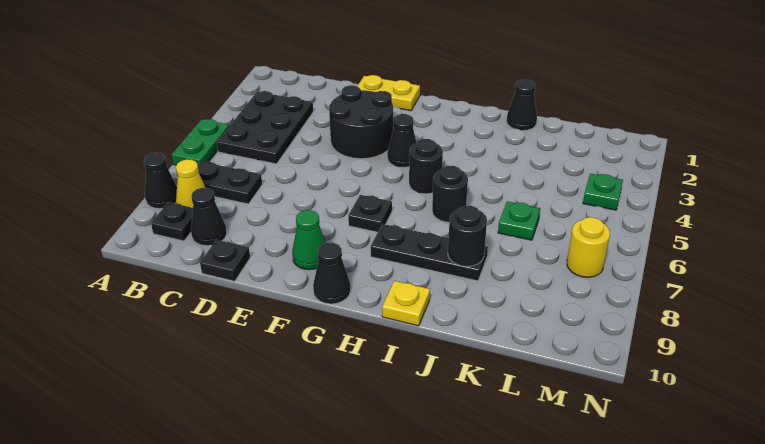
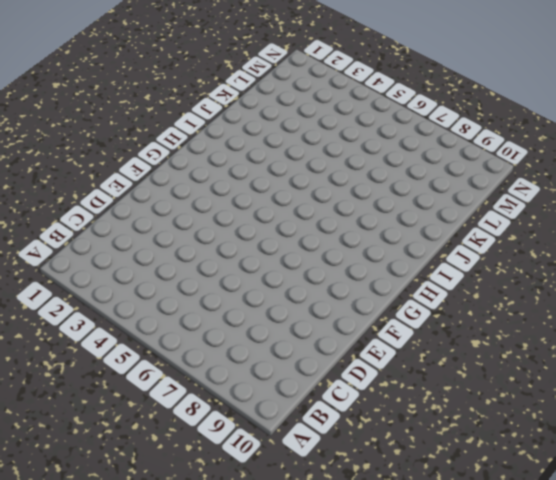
none -> green plate A5:A6 level 1
none -> black cone A8 level 1
none -> black plate B3:C5 level 1

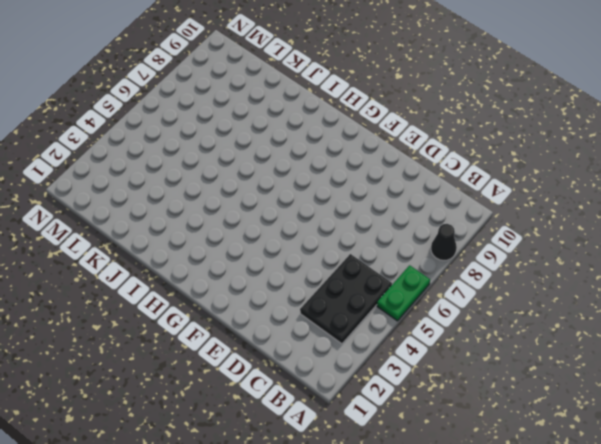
none -> black plate B7:C7 level 1
none -> yellow cone B8 level 1
none -> black plate B9 level 1

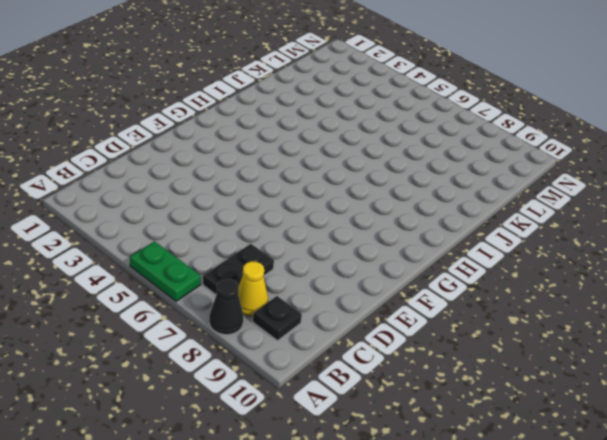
none -> black plate B3:C5 level 1
none -> black cone C9 level 1
none -> black plate D10 level 1

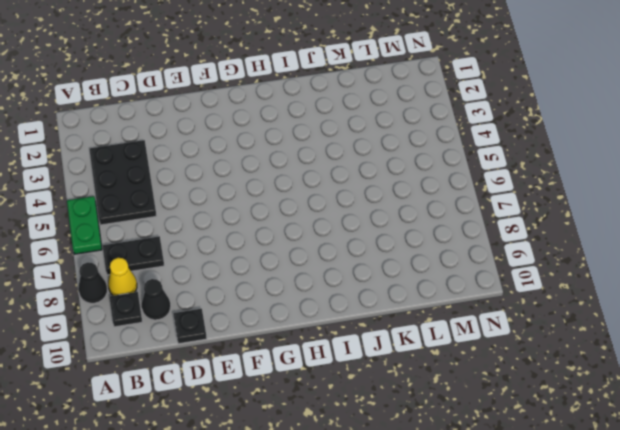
none -> yellow plate E1:F1 level 1
none -> black round brick E3:F4 level 1
none -> green cone F9 level 1

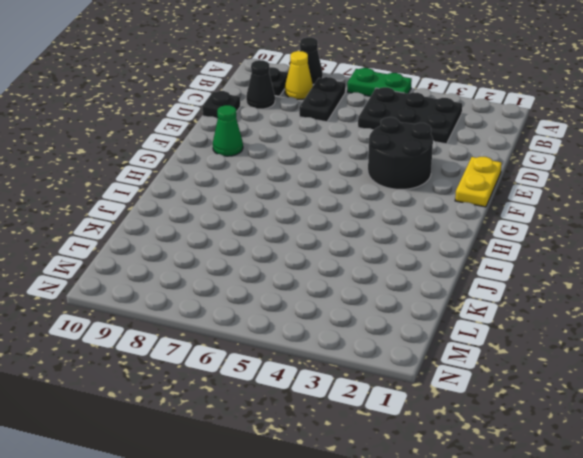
none -> black cone G4 level 1
none -> black plate G7 level 1
none -> black cone G10 level 1

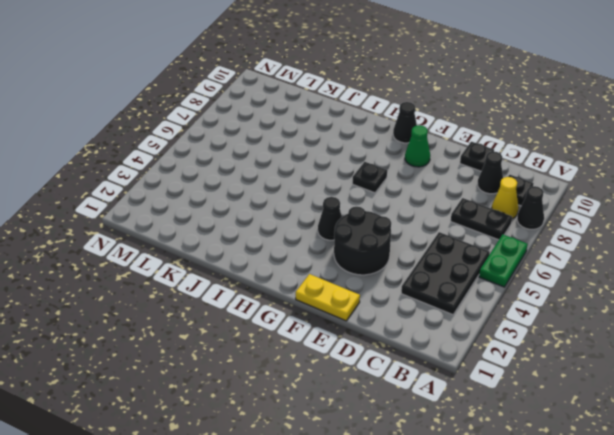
none -> black round brick H5 level 1
none -> black plate H8:J8 level 1
none -> black round brick I6 level 1

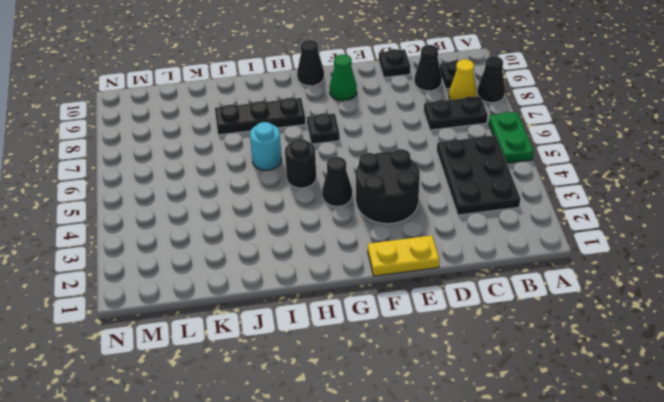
cyan round brick I6 level 1 -> black round brick I6 level 1
none -> yellow plate I10 level 1
none -> black cone J1 level 1
none -> green plate K6 level 1

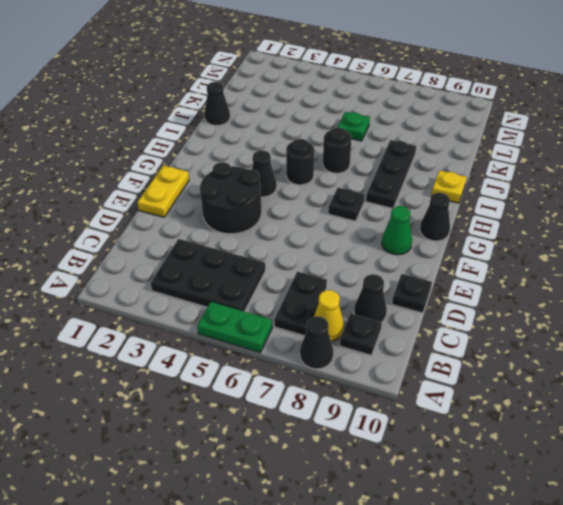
none -> green plate M4 level 1
none -> yellow round brick M7 level 1
none -> black round brick J8 level 2

